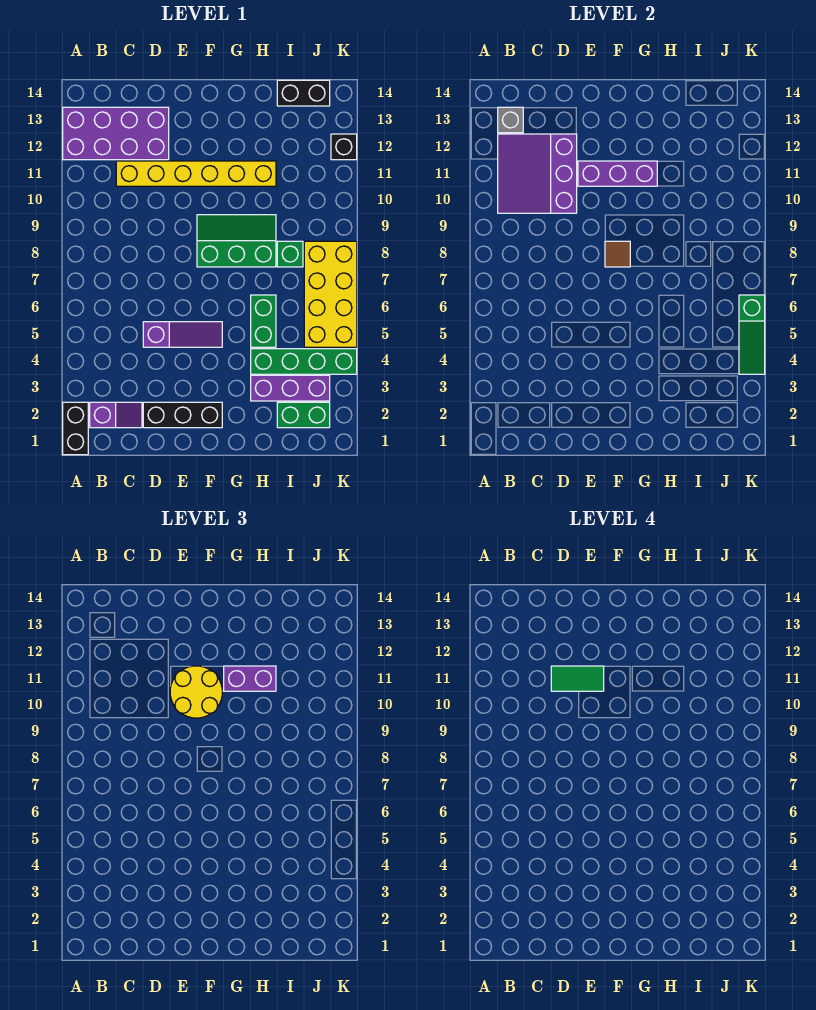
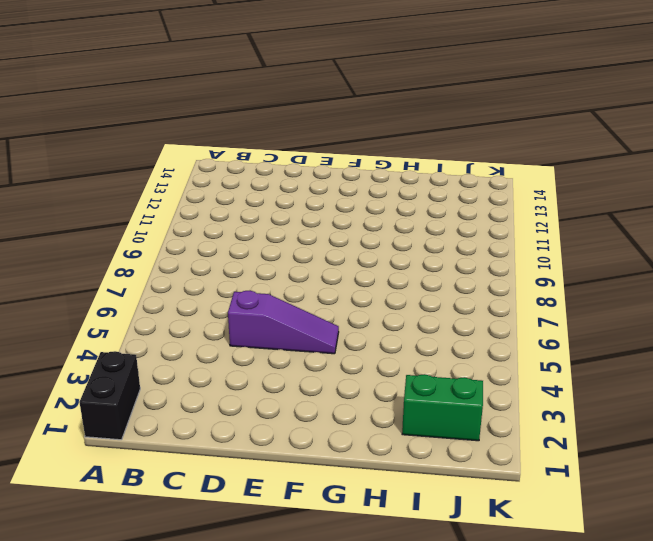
none -> purple brick A12:D13 level 1
none -> purple slope B2:C2 level 1 top B
none -> yellow brick C11:H11 level 1

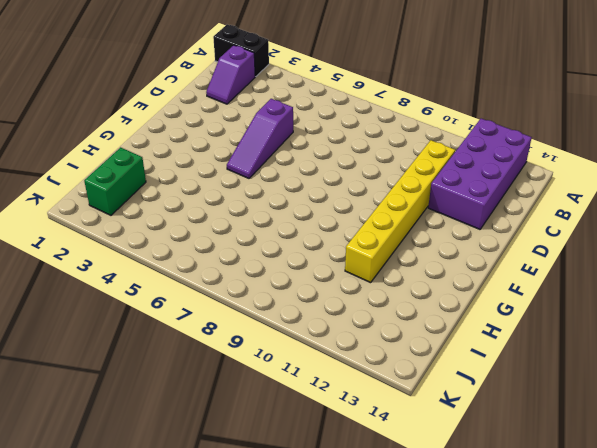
none -> black brick D2:F2 level 1
none -> green slope F8:H9 level 1 top 8
none -> purple brick H3:J3 level 1

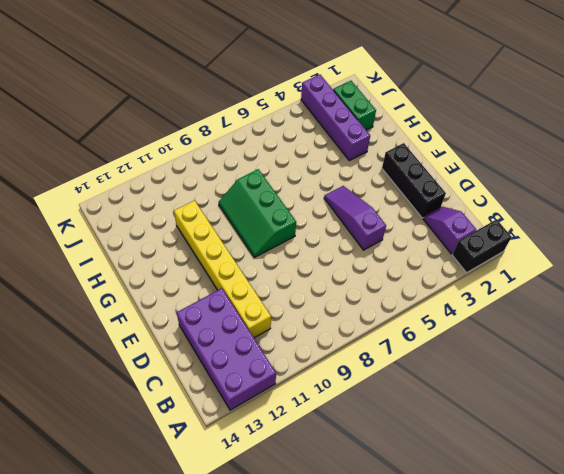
purple brick H3:K3 level 1 -> purple brick H3:J3 level 1
none -> green brick H4:K4 level 1
none -> green brick H5:H6 level 1
none -> green brick I8 level 1

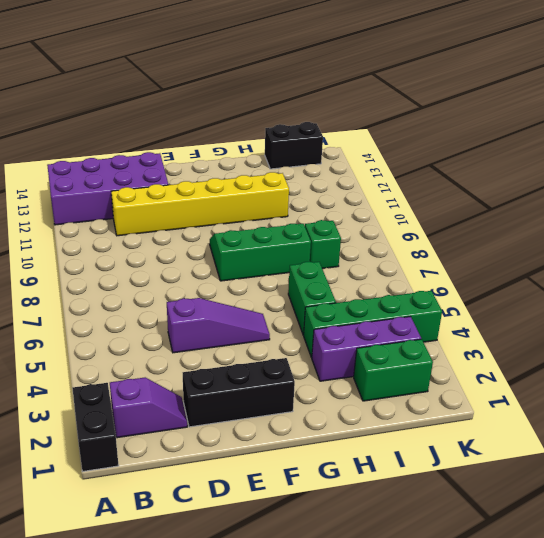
none -> yellow brick J5:K8 level 1
none -> black brick K12 level 1
none -> purple slope B10:D12 level 2 top D

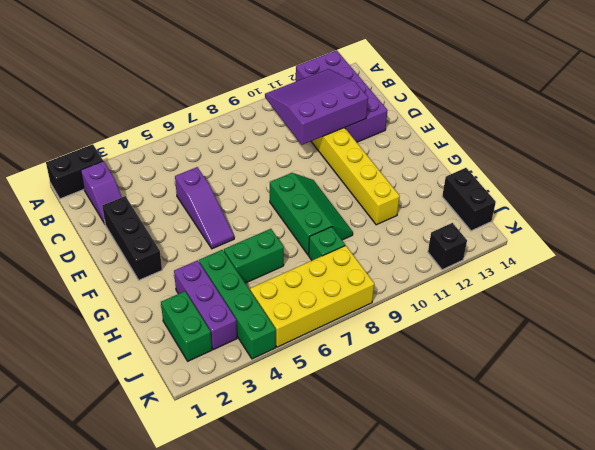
none -> grey brick B13 level 2
none -> purple brick E11:G11 level 2
none -> brown tile F8 level 2

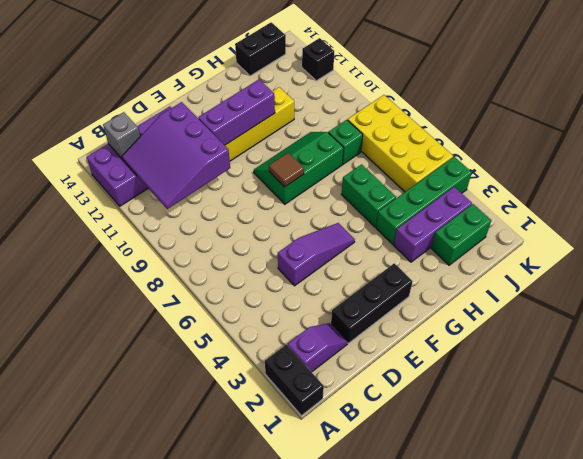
none -> green slope K4:K6 level 2 top 6
none -> yellow round brick E10:F11 level 3
none -> purple brick G11:H11 level 3

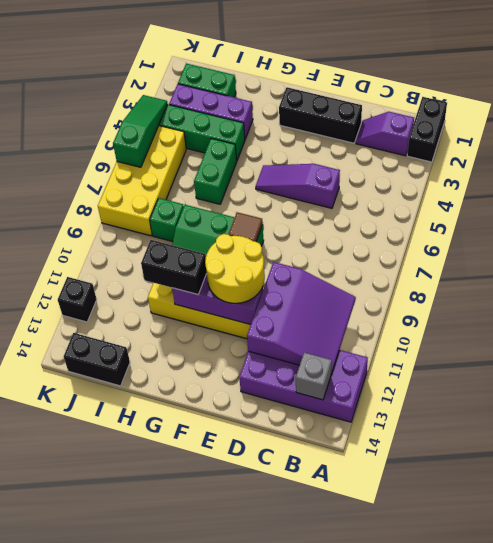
black brick G11:H11 level 3 -> purple brick G11:H11 level 3
none -> green tile D11:E11 level 4

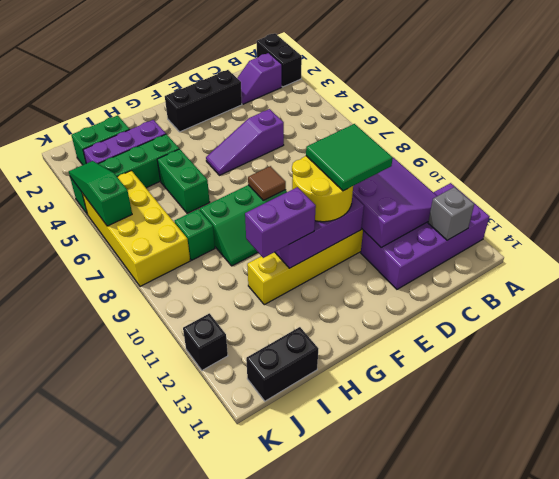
green tile D10:E11 level 4 -> green tile D11:E11 level 4

